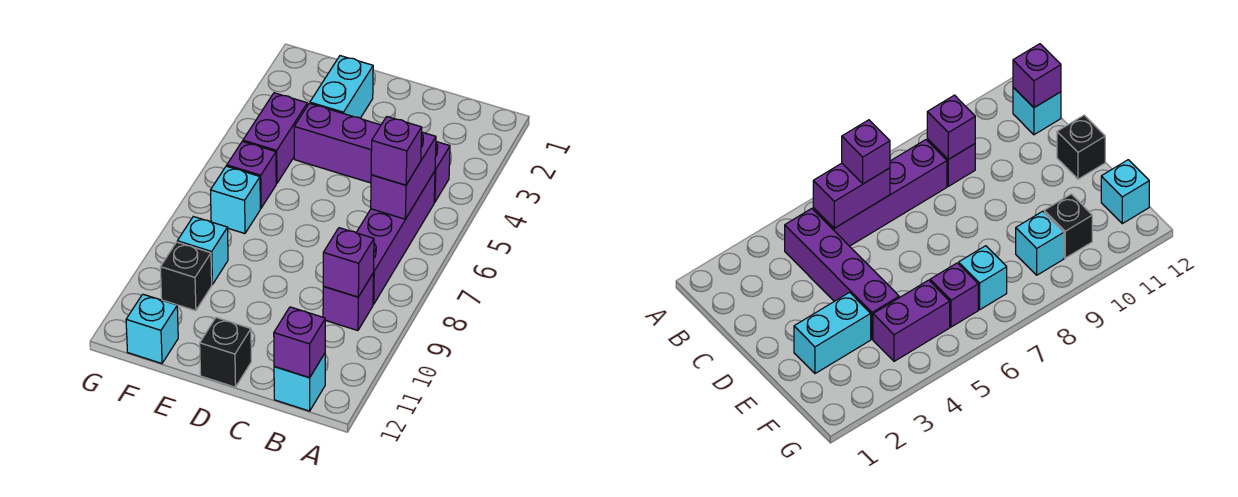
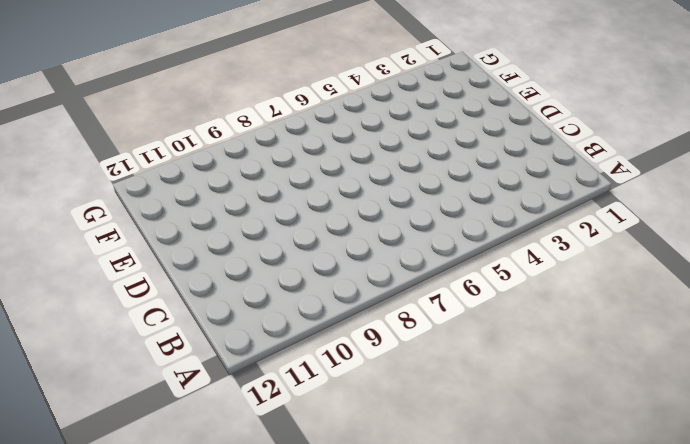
none -> purple brick B4:E4 level 1
none -> purple brick B5:B8 level 1
none -> purple brick B9 level 1

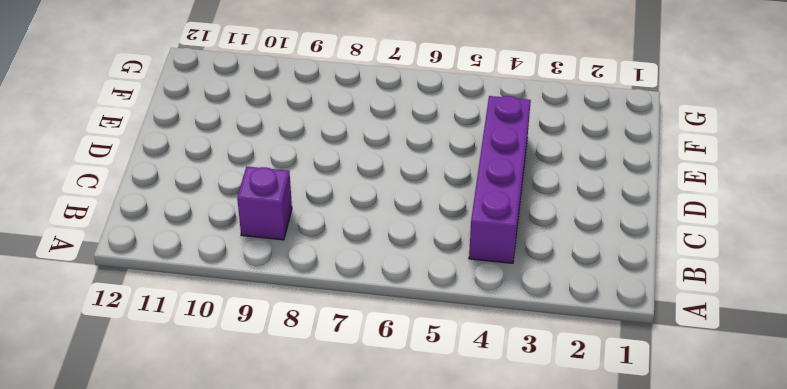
none -> purple brick B5:B8 level 1
none -> cyan brick B12 level 1
none -> black brick D12 level 1

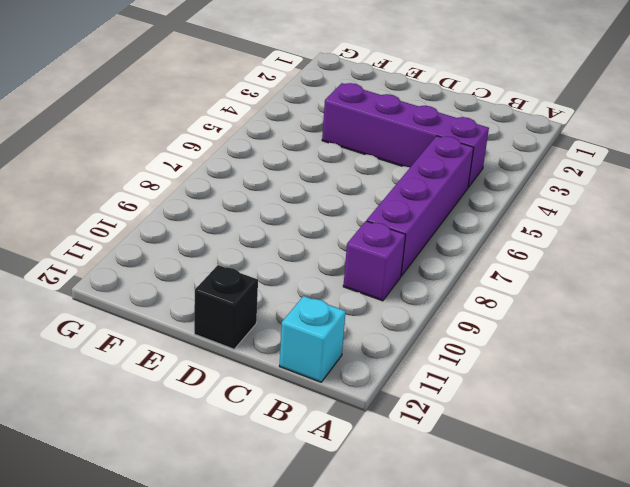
none -> cyan brick E2:E3 level 1
none -> purple brick F4:F5 level 1
none -> purple brick F6 level 1

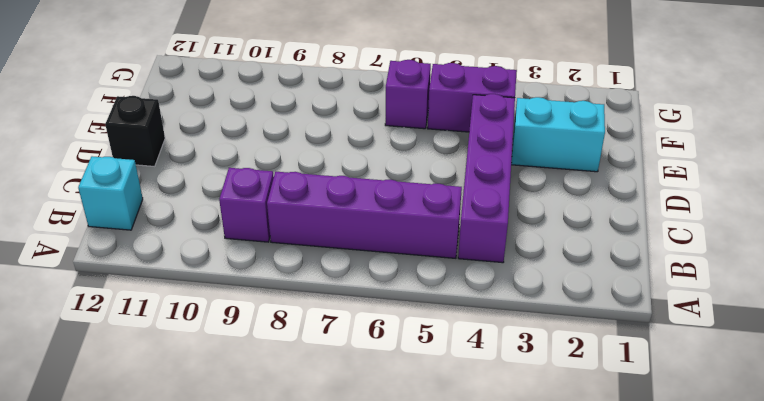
none -> cyan brick F7 level 1
none -> cyan brick F9 level 1
none -> black brick F10 level 1

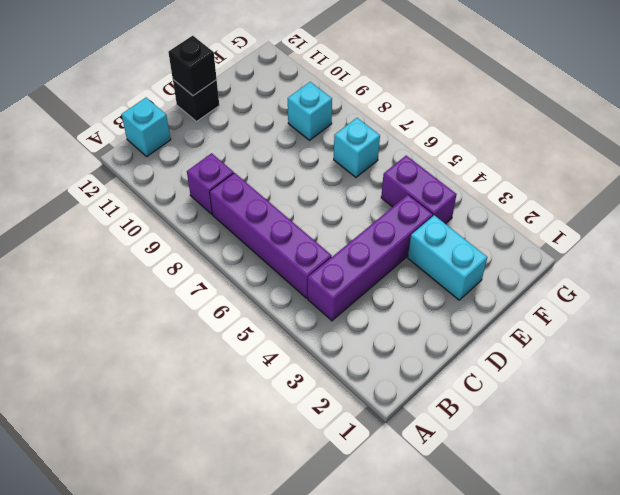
black brick D12 level 2 -> black brick F10 level 1
none -> purple brick F6 level 1
none -> cyan brick F12 level 1
none -> purple brick B5:B6 level 2

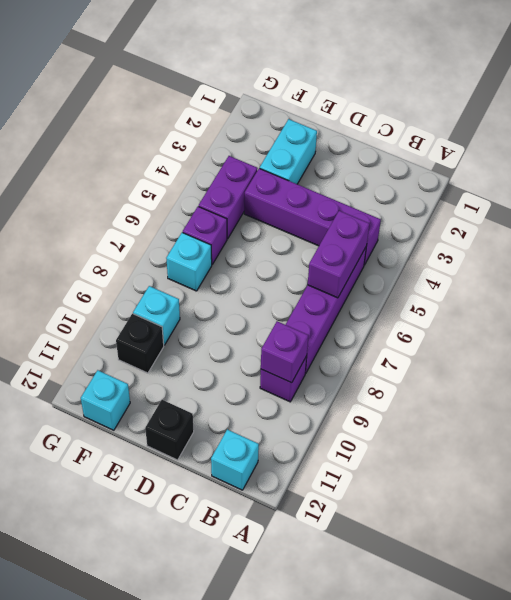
none -> purple brick B12 level 2
none -> purple brick B6 level 3

